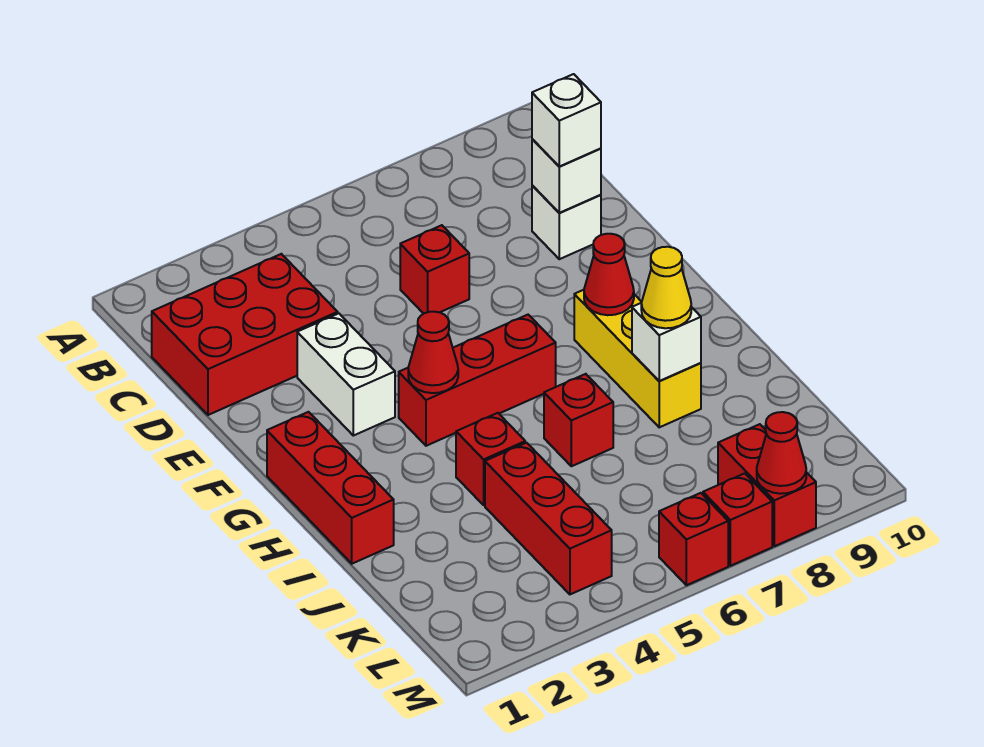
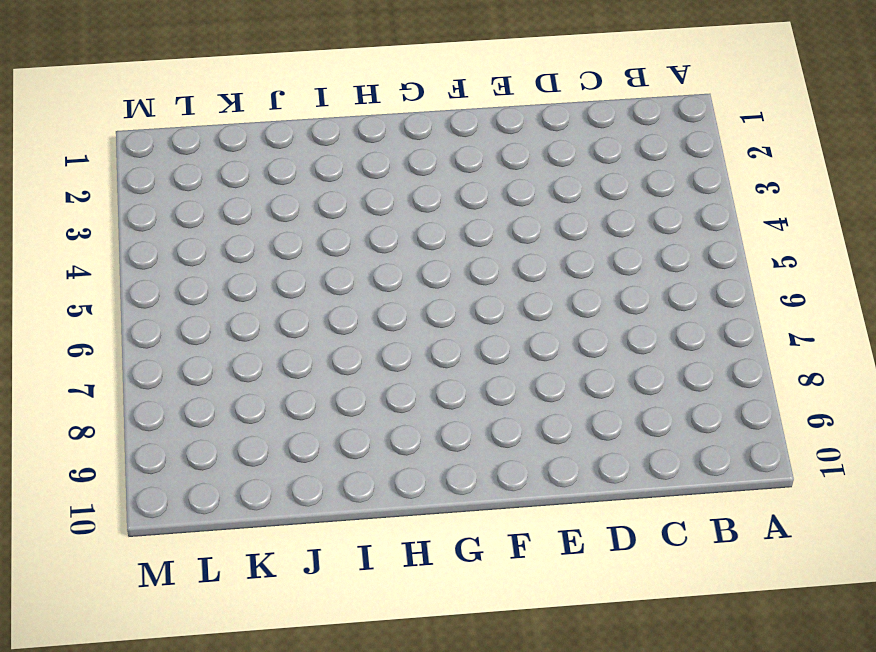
none -> red brick C1:D3 level 1
none -> red brick D6 level 1
none -> white brick D9 level 1

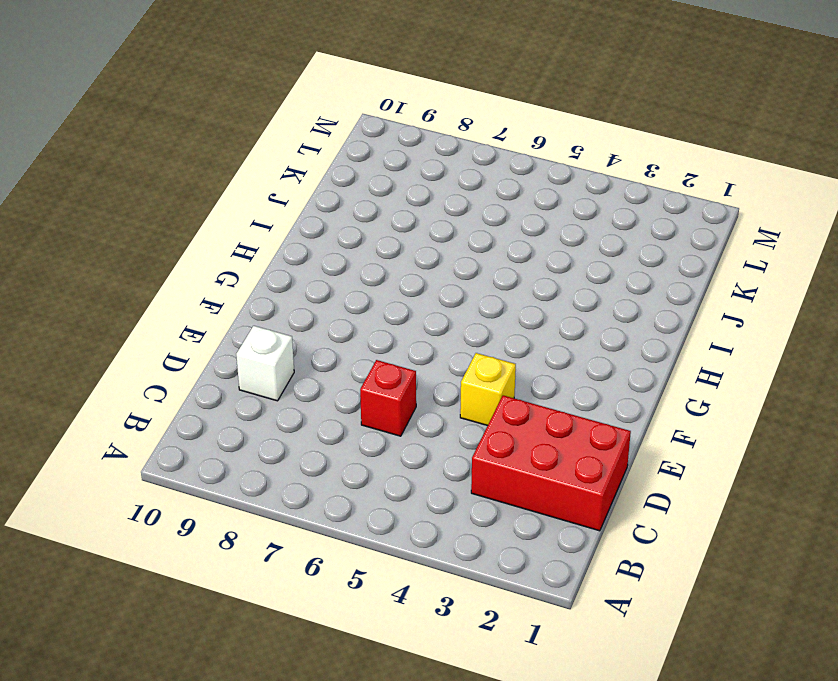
yellow brick E4 level 1 -> none
none -> white brick E3:F3 level 1
none -> red brick G1:I1 level 1
none -> red brick G4:G6 level 1

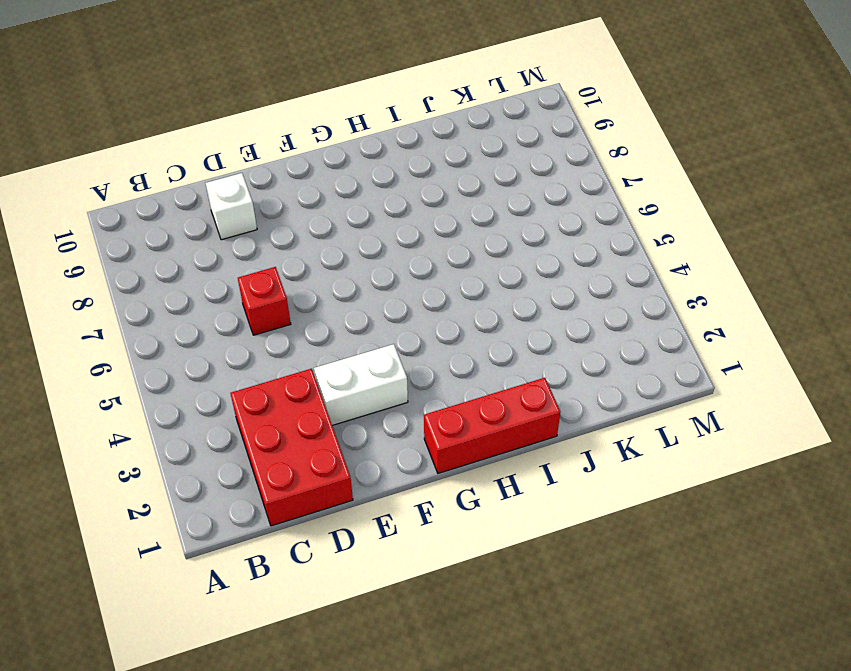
none -> red brick G4:G6 level 1
none -> yellow brick G8:I8 level 1
none -> red brick I4 level 1

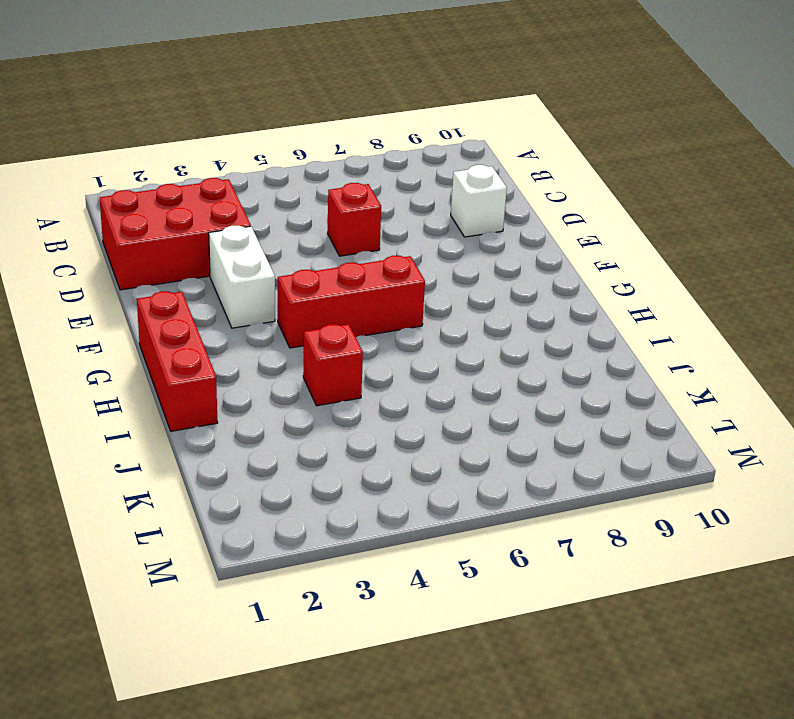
none -> yellow brick G8:I8 level 1
none -> red brick I6 level 1
none -> red brick J4:L4 level 1

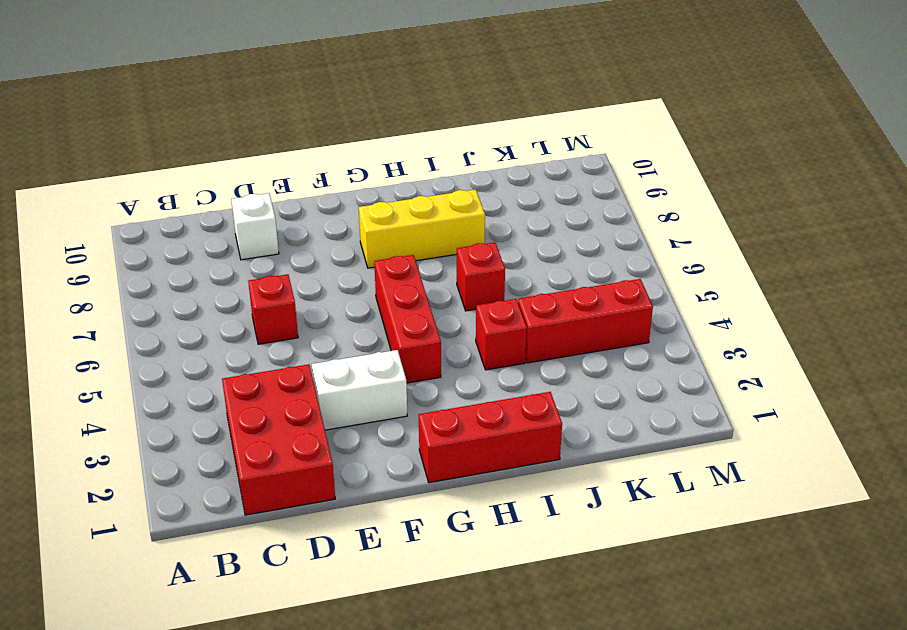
none -> red brick L8:M8 level 1
none -> red brick M6 level 1
none -> red brick M7 level 1

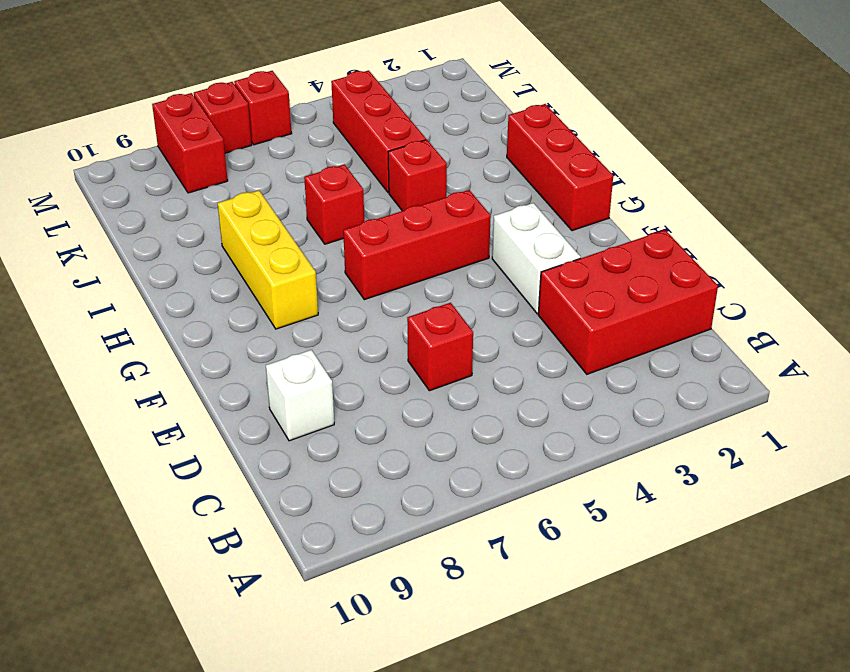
none -> white brick D9 level 2
none -> red cone G4 level 2
none -> red cone G8 level 2

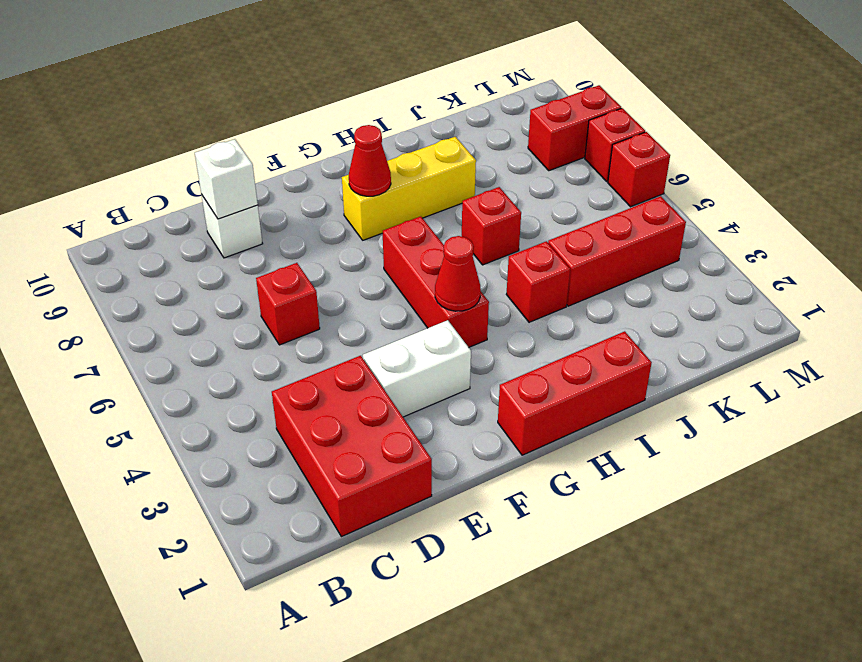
none -> white brick I8 level 2
none -> red cone M8 level 2
none -> white brick D9 level 3

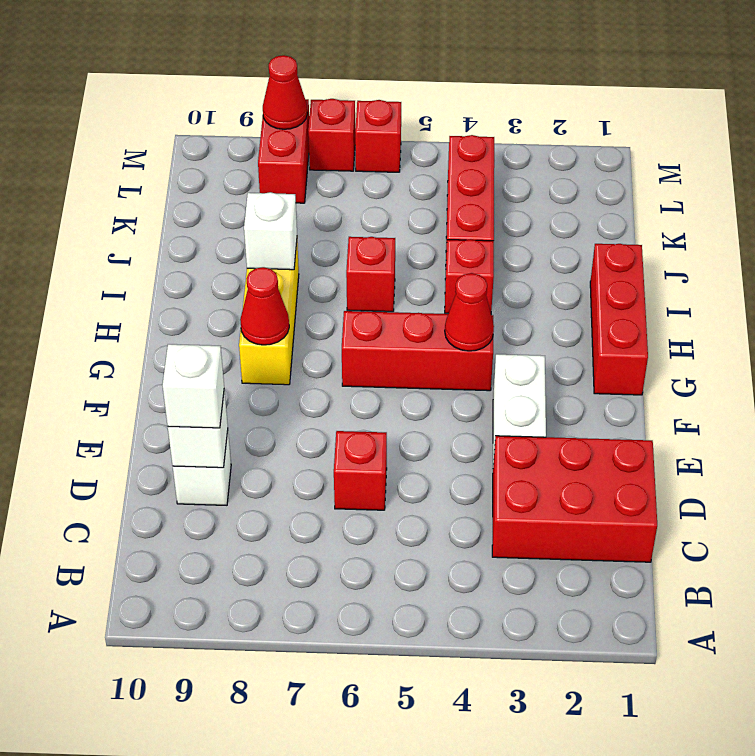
none -> yellow cone I8 level 3

